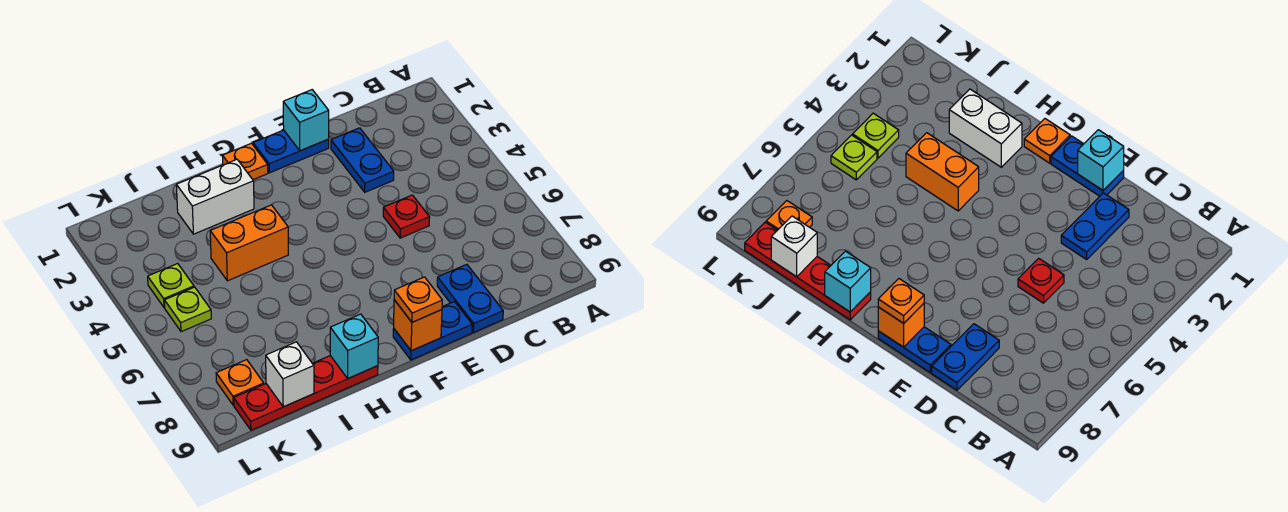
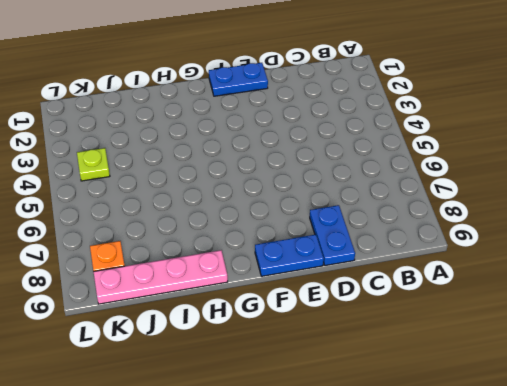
pink plate H9:K9 level 1 -> red plate H9:K9 level 1
none -> blue plate D2:D3 level 1
none -> red plate D5 level 1
none -> orange plate G1 level 1

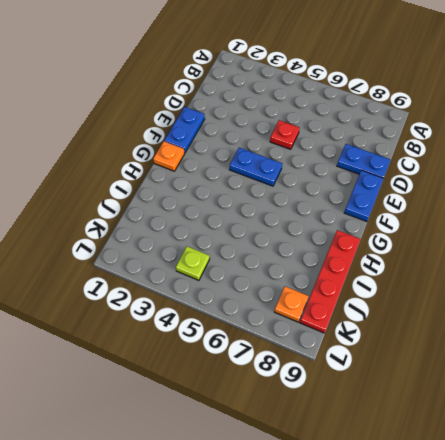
blue plate F4:F5 level 1 -> blue plate D2:D3 level 1
none -> white brick H2:I2 level 1
none -> orange brick H4:I4 level 1
none -> lime plate K5 level 1

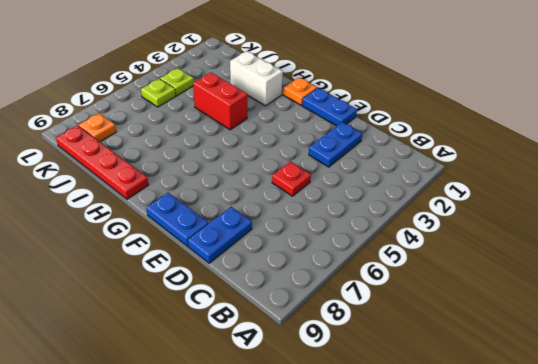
red brick H4:I4 level 1 -> orange brick H4:I4 level 1
none -> cyan brick E1 level 2
none -> orange brick F9 level 2
none -> cyan brick H9 level 2

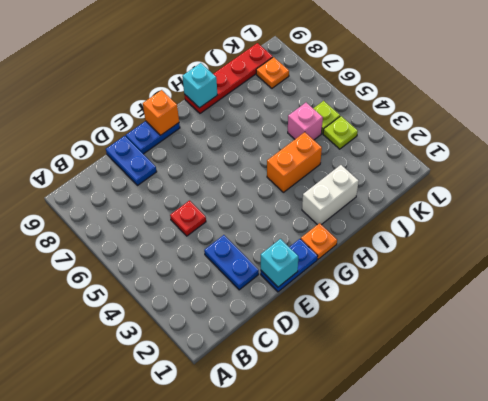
pink brick J5 level 1 -> none
none -> white brick J9 level 2
none -> orange plate F9 level 3

